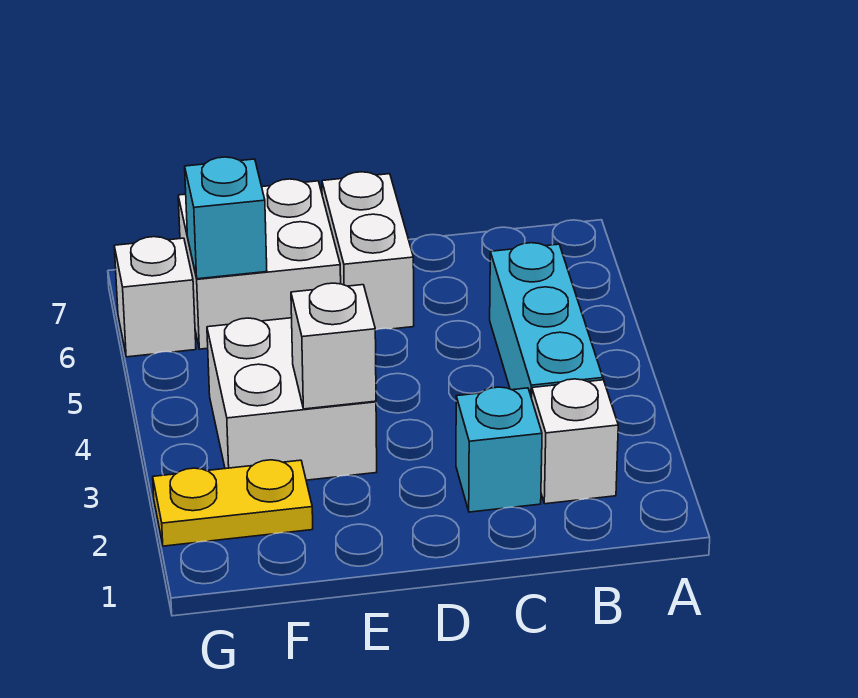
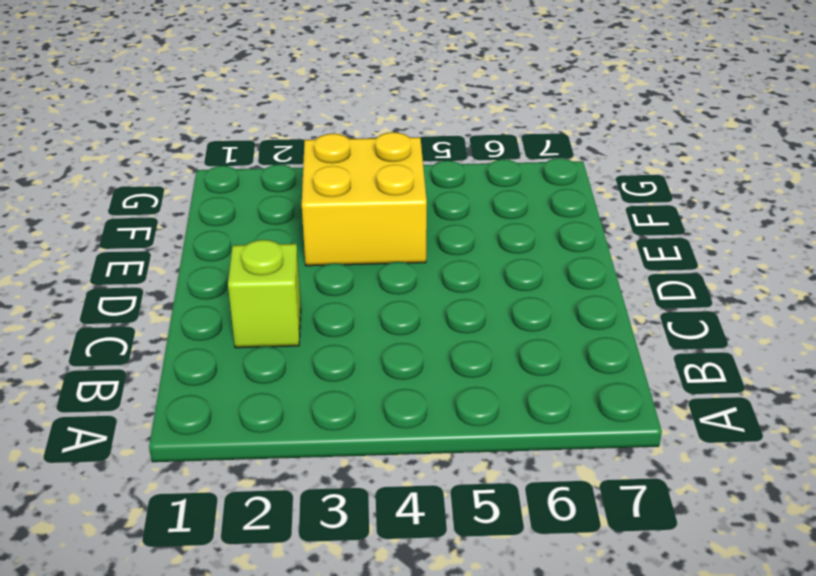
lime brick C2 level 1 -> cyan brick C2 level 1
yellow brick E3:F4 level 1 -> white brick E3:F4 level 1
none -> white brick B2 level 1
none -> cyan brick B3:B5 level 1

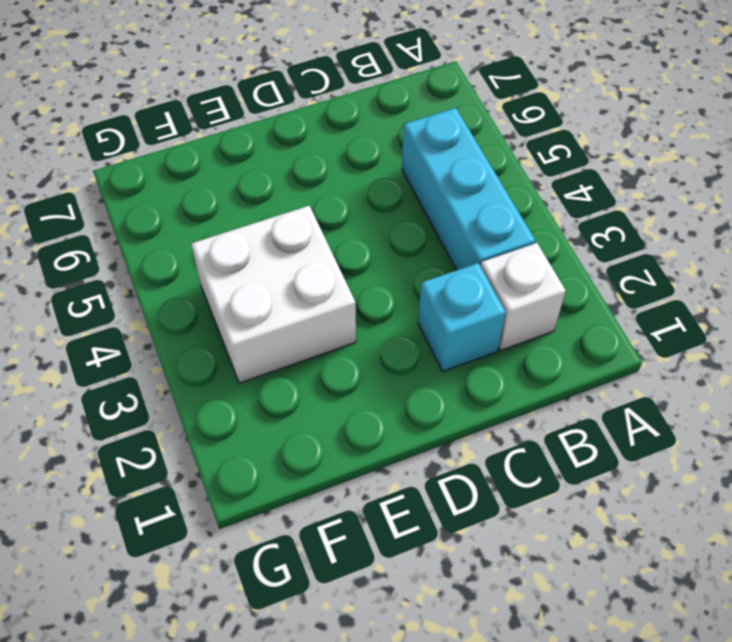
none -> white brick D6:D7 level 1
none -> white brick E6:F7 level 1

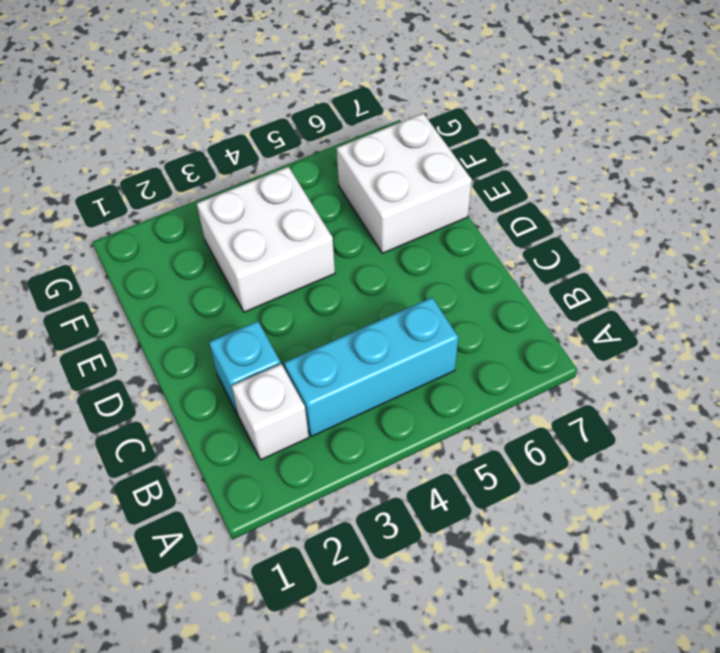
none -> white brick D6:D7 level 1
none -> yellow plate F2:G2 level 1

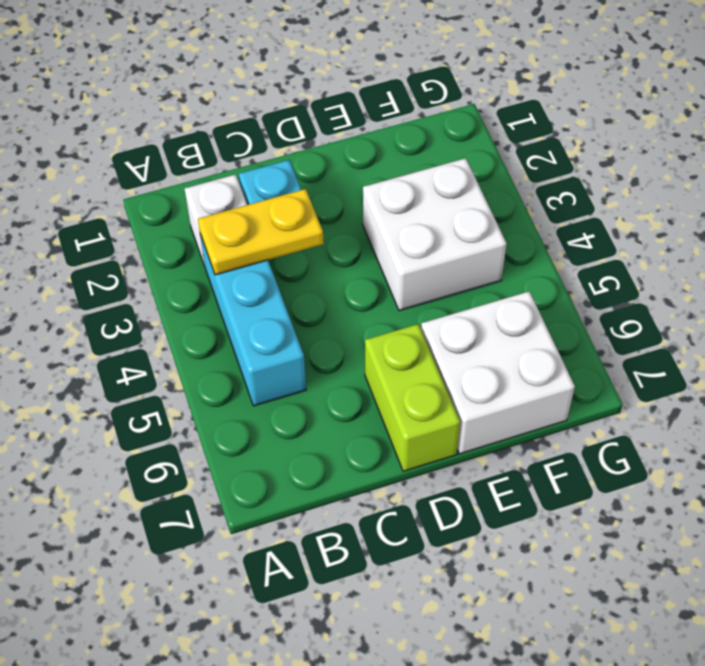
yellow plate B3:C3 level 2 -> yellow plate F2:G2 level 1
lime brick D6:D7 level 1 -> white brick D6:D7 level 1
none -> white brick G6 level 1
none -> white brick E3 level 2

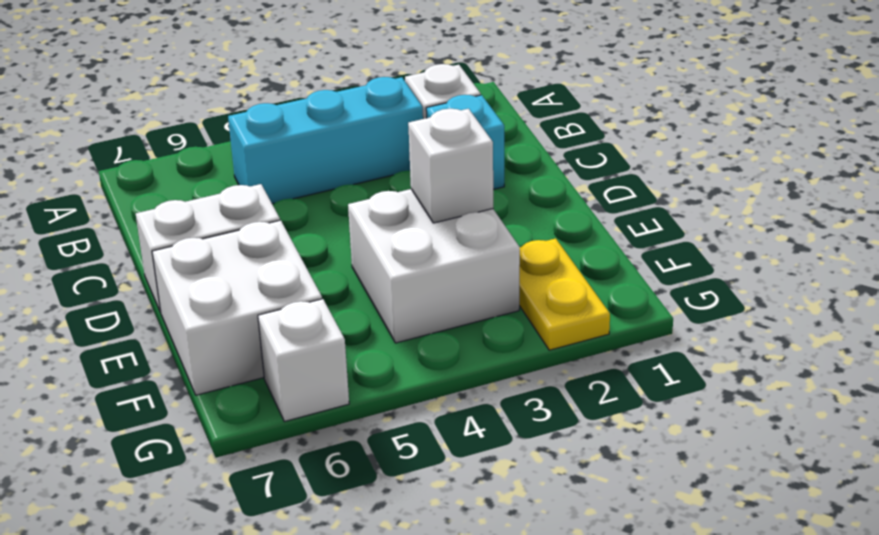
none -> cyan brick F6 level 2

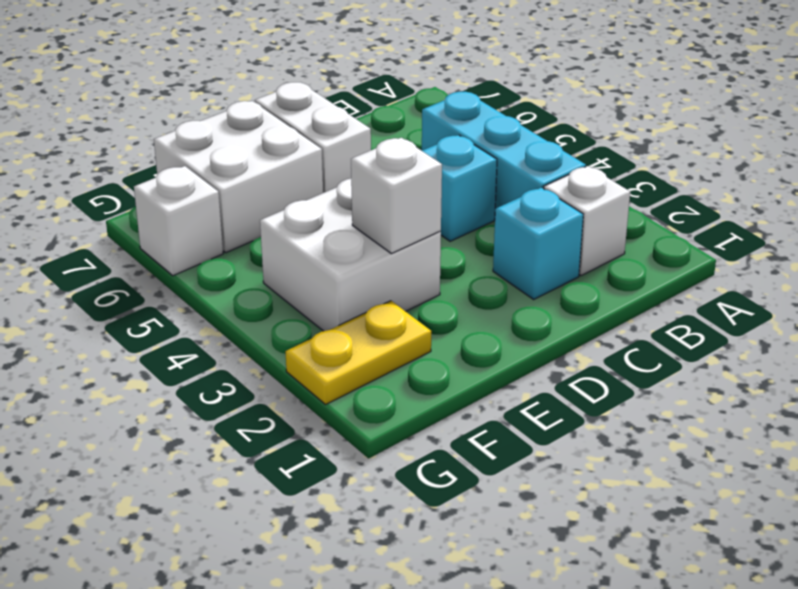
cyan brick C4 level 1 -> cyan brick F6 level 2

